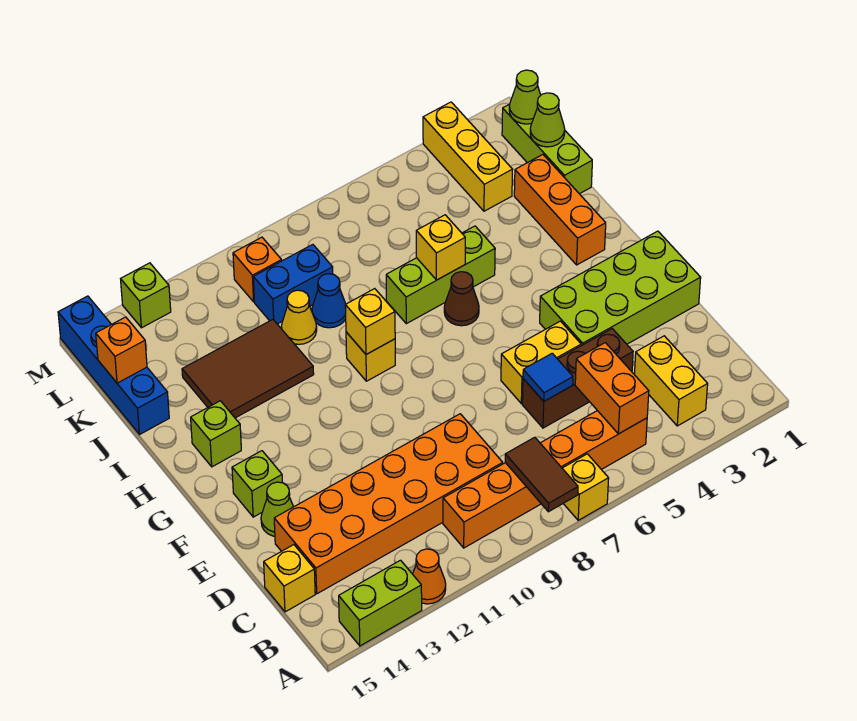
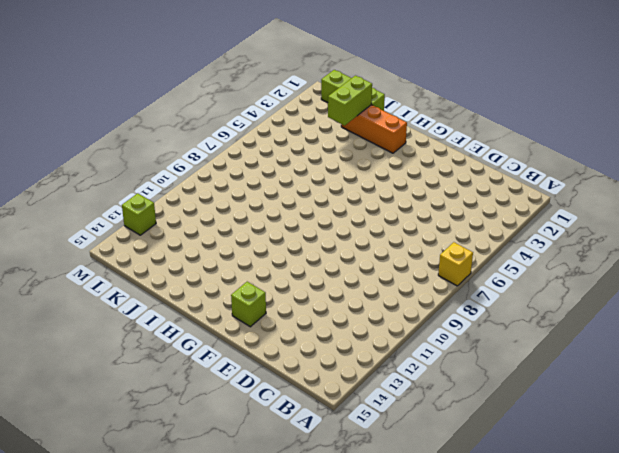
lime brick J2:J3 level 2 -> lime brick A13:A14 level 1
none -> orange cone A12 level 1
none -> yellow brick B3:C3 level 1
none -> orange brick B5:B10 level 1
none -> orange brick C9:D14 level 1

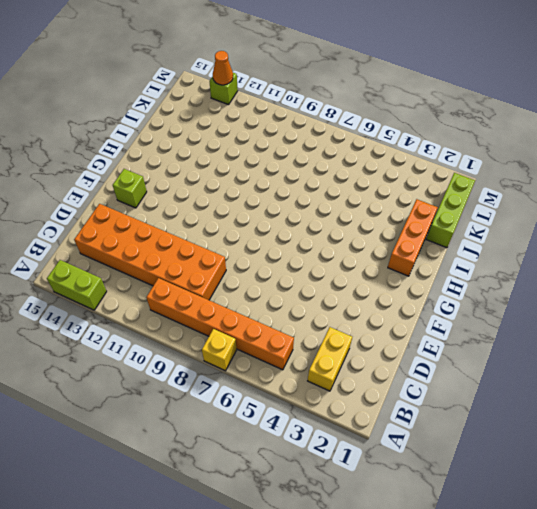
orange cone M13 level 2 -> orange cone A12 level 1
none -> yellow brick C15 level 1
none -> brown brick D4:D6 level 1
none -> lime brick E1:F4 level 1
none -> yellow brick E5:E6 level 1

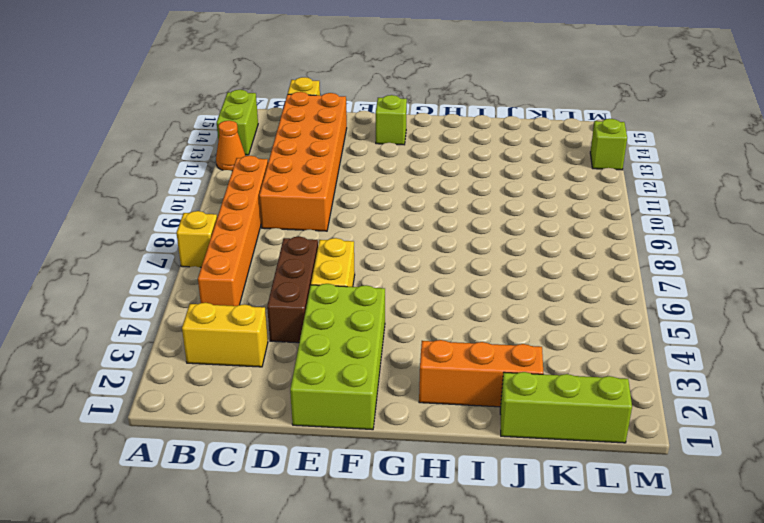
none -> lime cone E14 level 1
none -> brown cone H6 level 1
none -> yellow brick H9 level 1
none -> lime brick H14 level 1

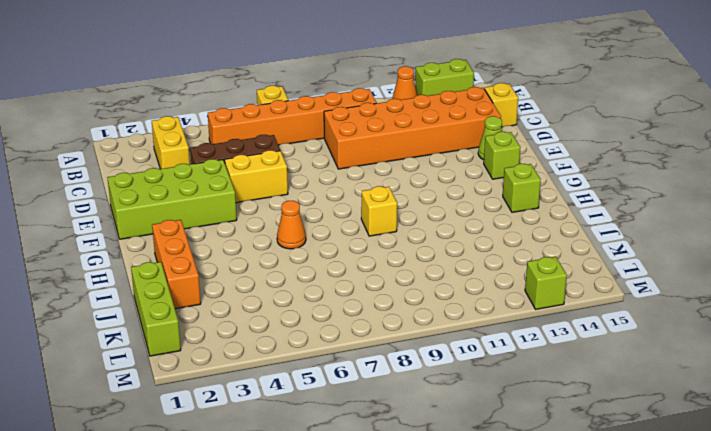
orange cone H6 level 1 -> brown cone H6 level 1
none -> lime brick I5:I7 level 1
none -> brown tile I11:J13 level 1
none -> blue cone J9 level 1
none -> yellow cone J10 level 1

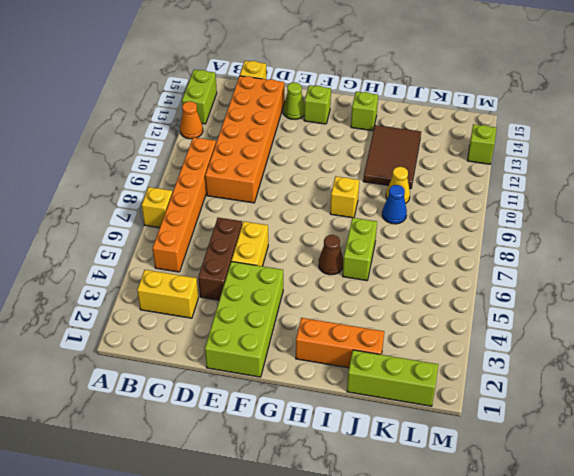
lime brick I6:I7 level 1 -> lime brick I5:I7 level 1
none -> blue brick J15:M15 level 1
none -> yellow brick K3:M3 level 1
none -> blue brick K9:K10 level 1
none -> orange brick L10 level 1

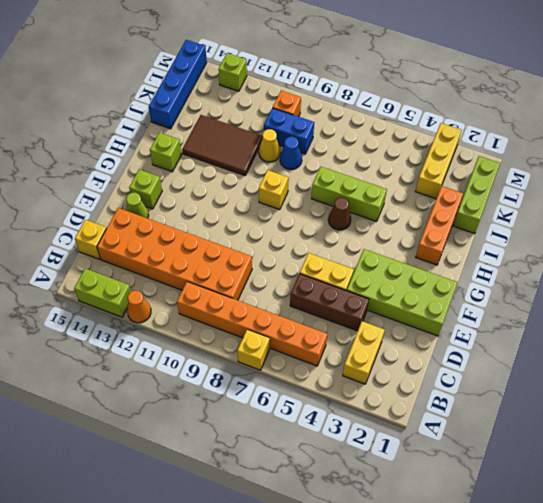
none -> brown tile A8:B8 level 2
none -> orange brick B5:C5 level 2
none -> blue tile D6 level 2
none -> yellow brick H9 level 2

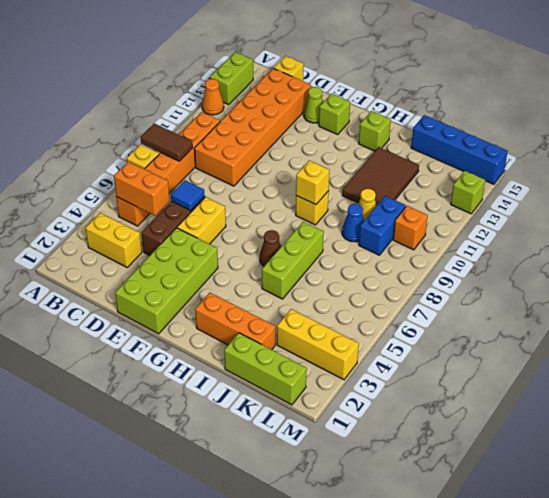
none -> yellow brick I6 level 2
none -> lime cone K1 level 2
none -> orange brick K15 level 2
none -> lime cone L1 level 2

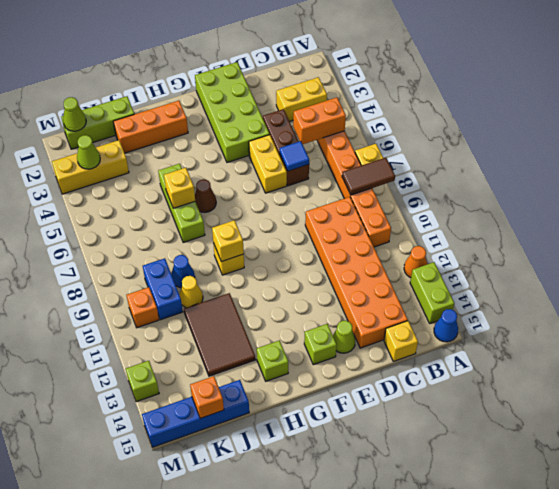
blue cone A15 level 1 -> none
lime cone L3 level 2 -> lime cone K1 level 2

